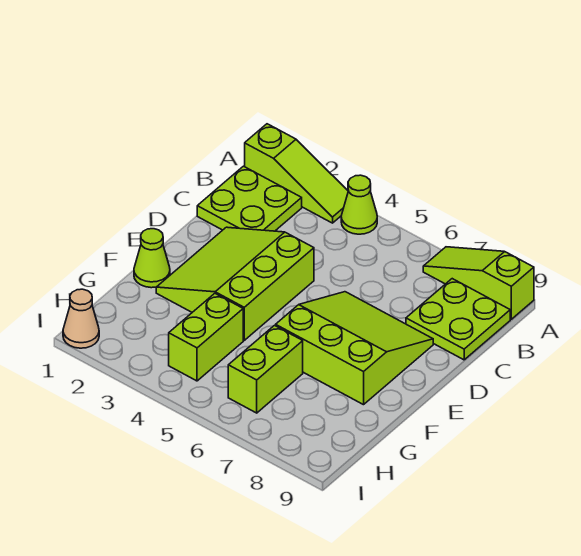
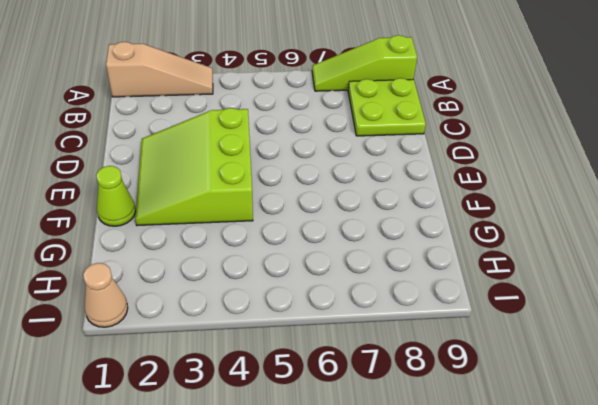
tan slope A1:A3 level 1 top 1 -> lime slope A1:A3 level 1 top 1
none -> lime cone A4 level 1
none -> lime plate B1:C2 level 1

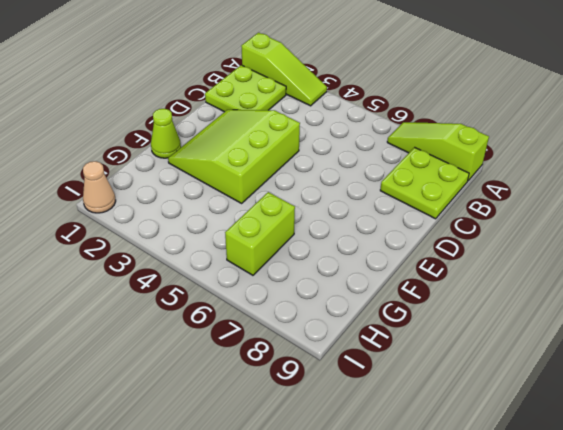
none -> lime cone A4 level 1
none -> lime slope D6:F8 level 1 top F

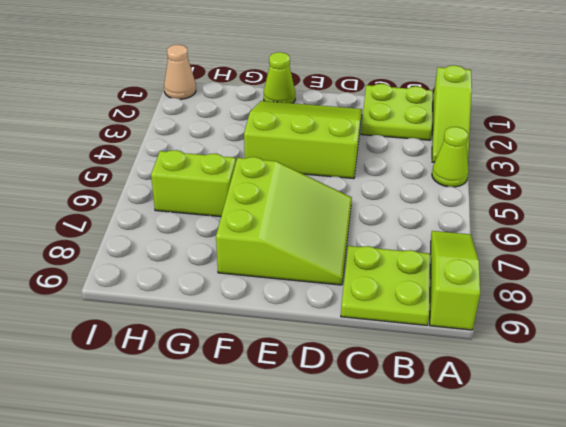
none -> lime brick G4:H4 level 1

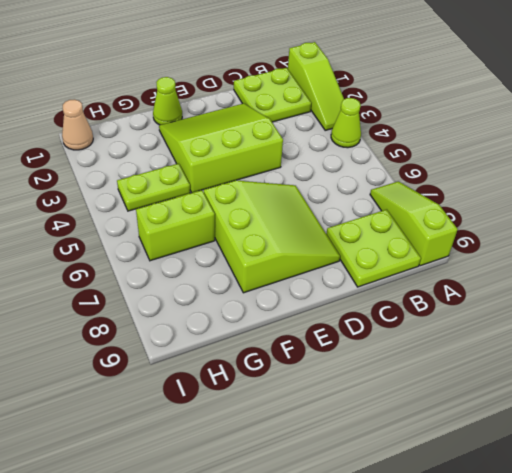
lime plate G4:H4 level 1 -> lime brick G4:H4 level 1

